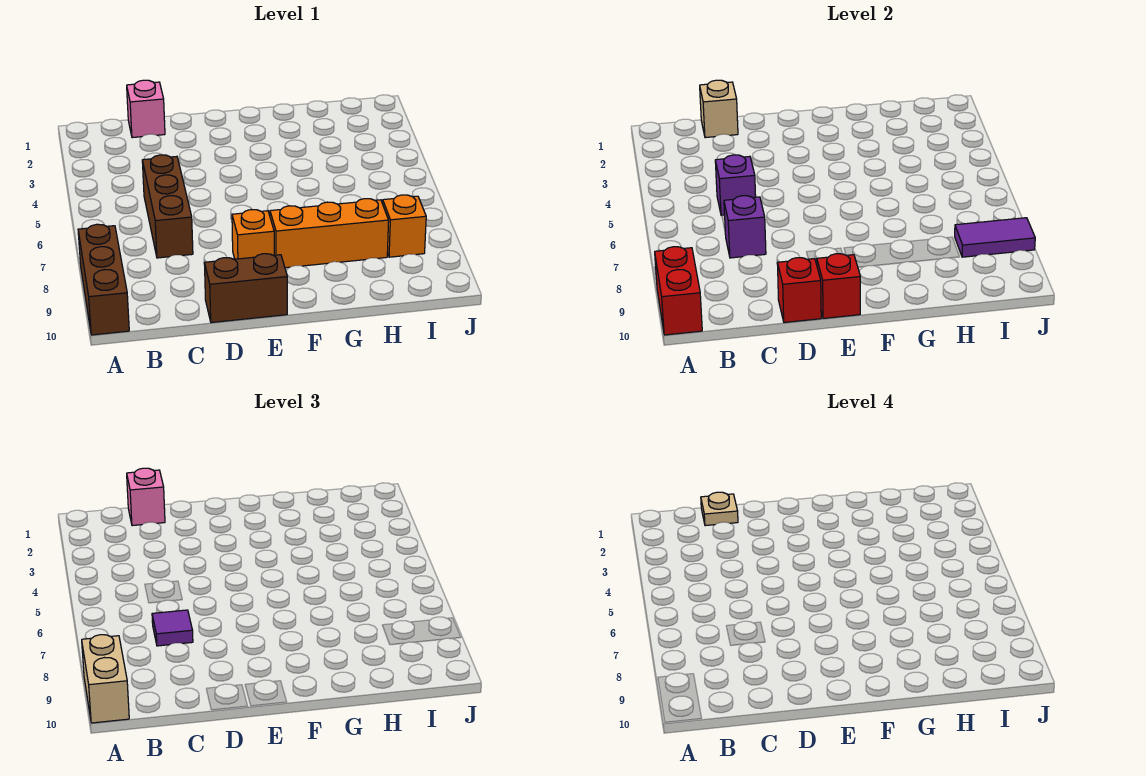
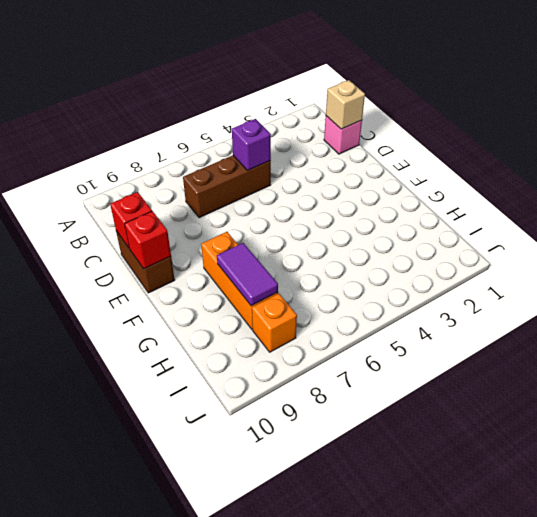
purple tile G8:H8 level 2 -> purple tile I8:J8 level 2
none -> brown brick A8:A10 level 1
none -> orange brick E8 level 1
none -> red brick A9:A10 level 2

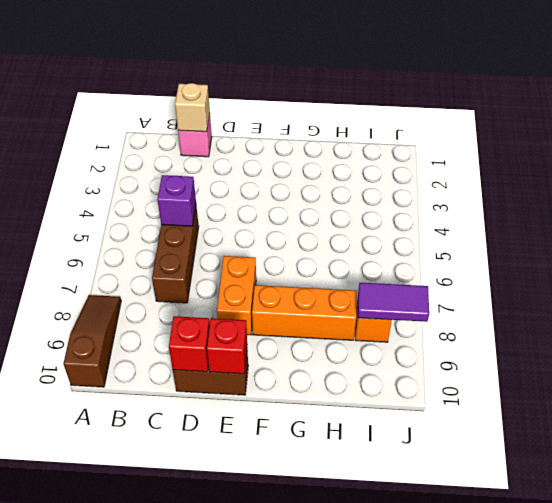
brown slope A8:A10 level 1 top 10 -> brown brick A8:A10 level 1
orange brick E7:E8 level 1 -> orange brick E8 level 1
none -> red brick A9:A10 level 2
none -> purple brick C7 level 2
none -> tan brick A9:A10 level 3

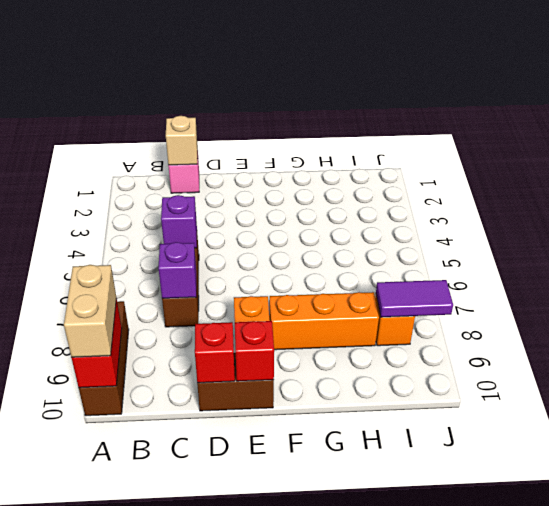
none -> pink brick C1 level 3
none -> purple tile C7 level 3
none -> tan plate C1 level 4

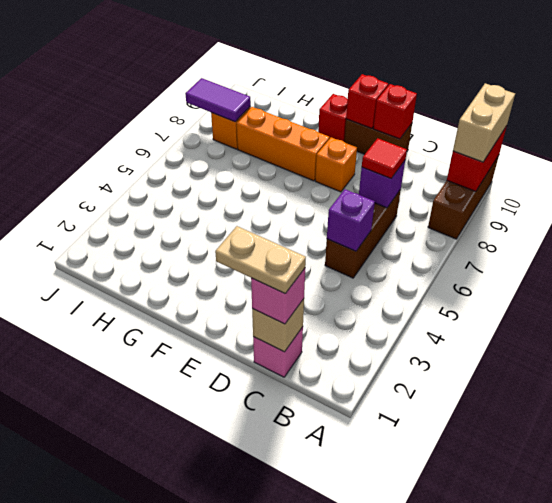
tan plate C1:D1 level 4 -> tan plate C1 level 4
red tile C7 level 3 -> purple tile C7 level 3
red brick F10 level 1 -> none

